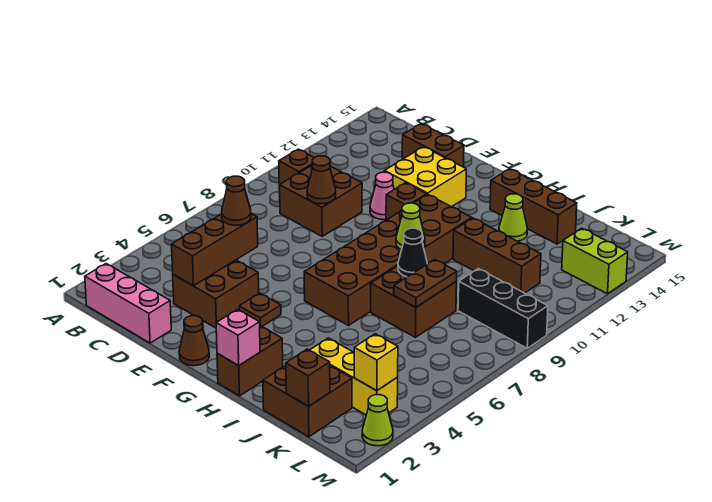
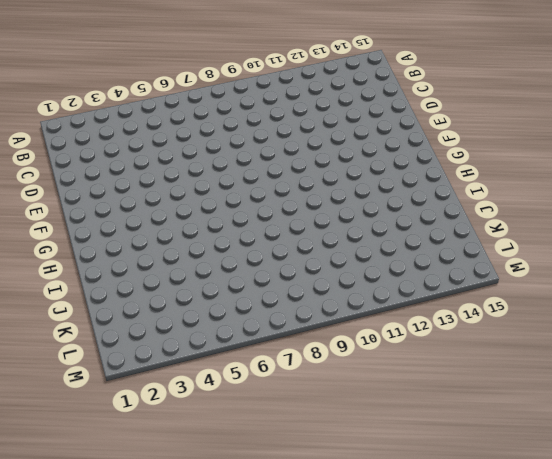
none -> pink brick B1:D1 level 1
none -> brown brick B10 level 1
none -> brown brick C9:D10 level 1
none -> brown brick D3:E4 level 1

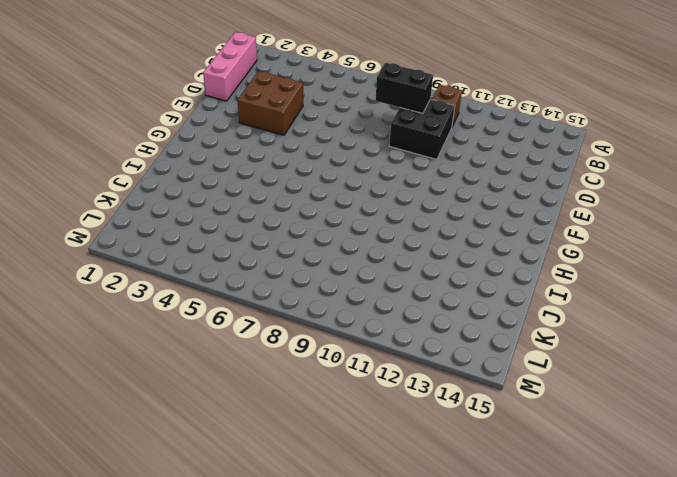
black brick C8:C9 level 2 -> none
black brick C9:D10 level 1 -> brown brick C9:D10 level 1
none -> brown brick D14:E14 level 1
none -> pink cone E11 level 1
none -> yellow brick E12:F13 level 1
none -> brown cone F1 level 1

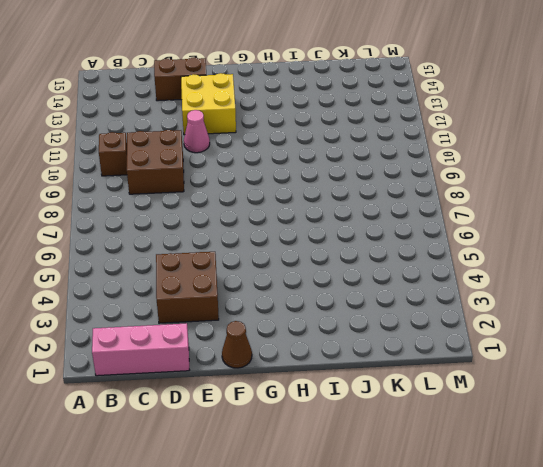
none -> brown plate F4 level 1
none -> brown brick F11 level 1
none -> brown brick G6:H11 level 1
none -> brown brick H1:H2 level 1

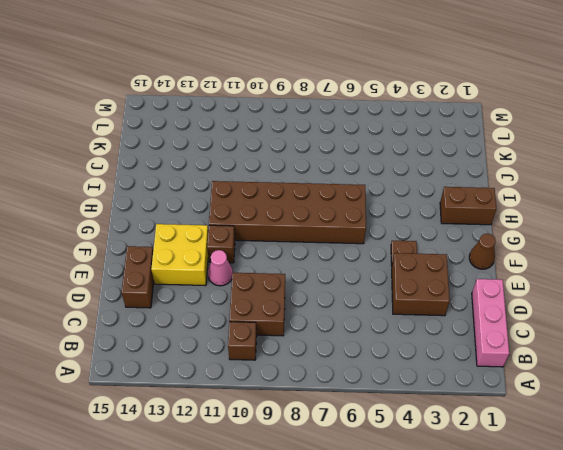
none -> brown brick H14:J14 level 1
none -> brown brick I7:J8 level 1
none -> brown brick I11:K11 level 1
none -> lime cone I13 level 1

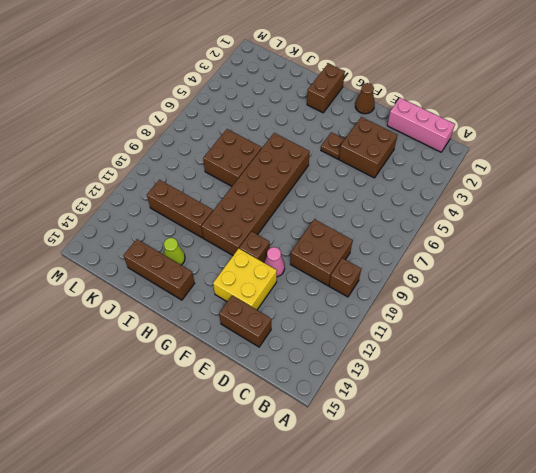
none -> brown brick J1:K2 level 1
none -> yellow brick J3:L3 level 1
none -> black brick K9:M9 level 1
none -> lime brick L13:M13 level 1

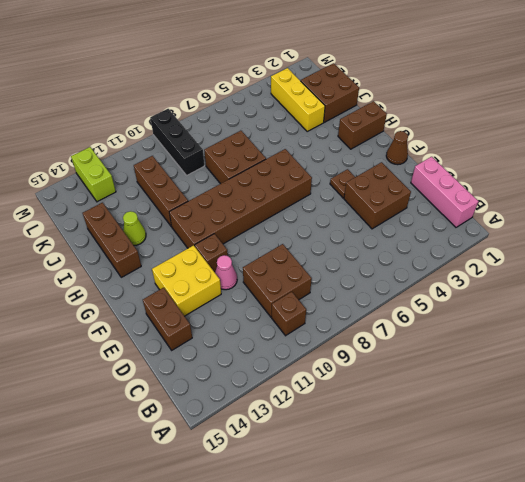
none -> lime cone M2 level 1
none -> brown brick D3:D5 level 2
none -> brown cone D9 level 2
none -> pink brick H1 level 2

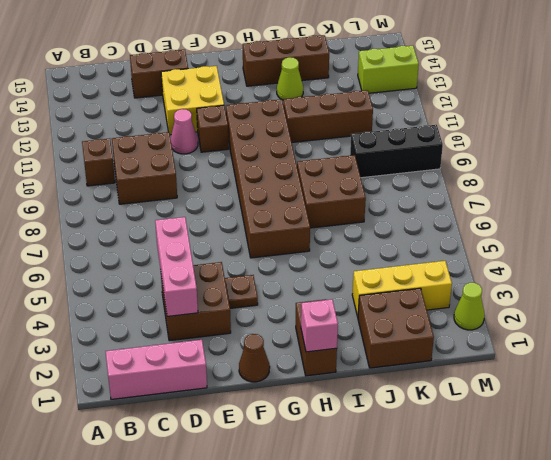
pink brick D3:D5 level 2 -> brown brick D3:D5 level 2
none -> brown cone D9 level 2
none -> lime cone H9 level 2
none -> black cone I8 level 2
none -> brown plate J7:J8 level 2

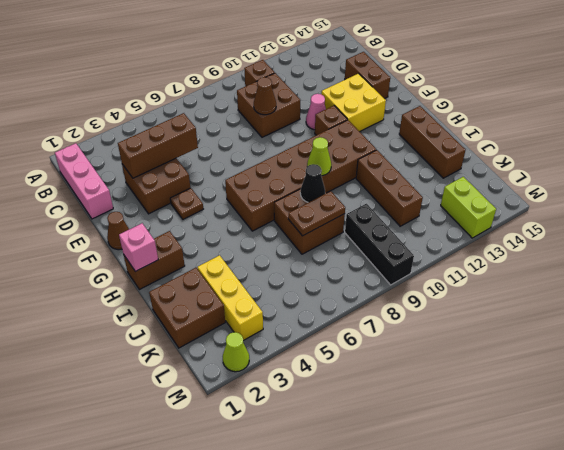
none -> lime cone I13 level 1
none -> brown brick K1 level 2
none -> yellow brick L3 level 2
none -> brown cone D5 level 3

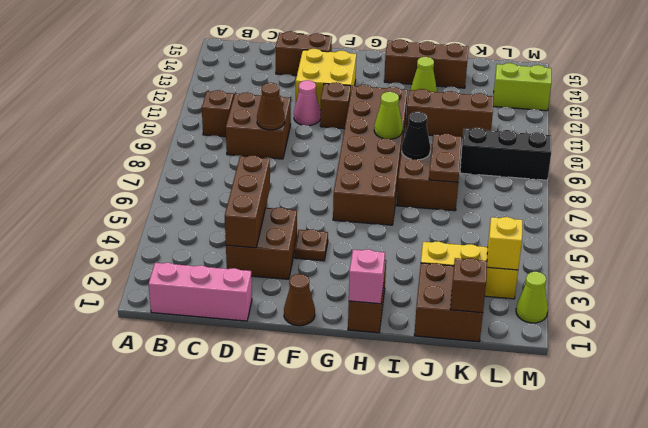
none -> brown cone D5 level 3

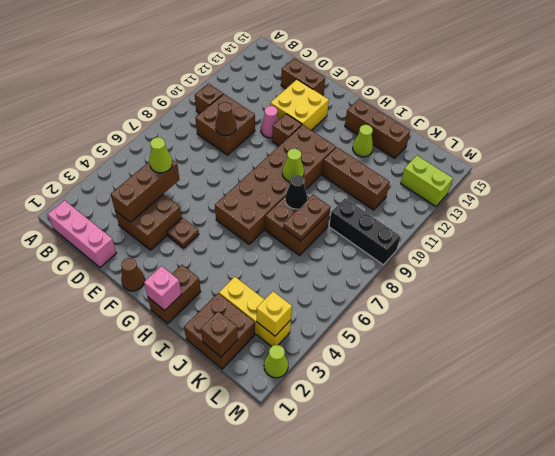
lime cone D5 level 3 -> brown cone D5 level 3

